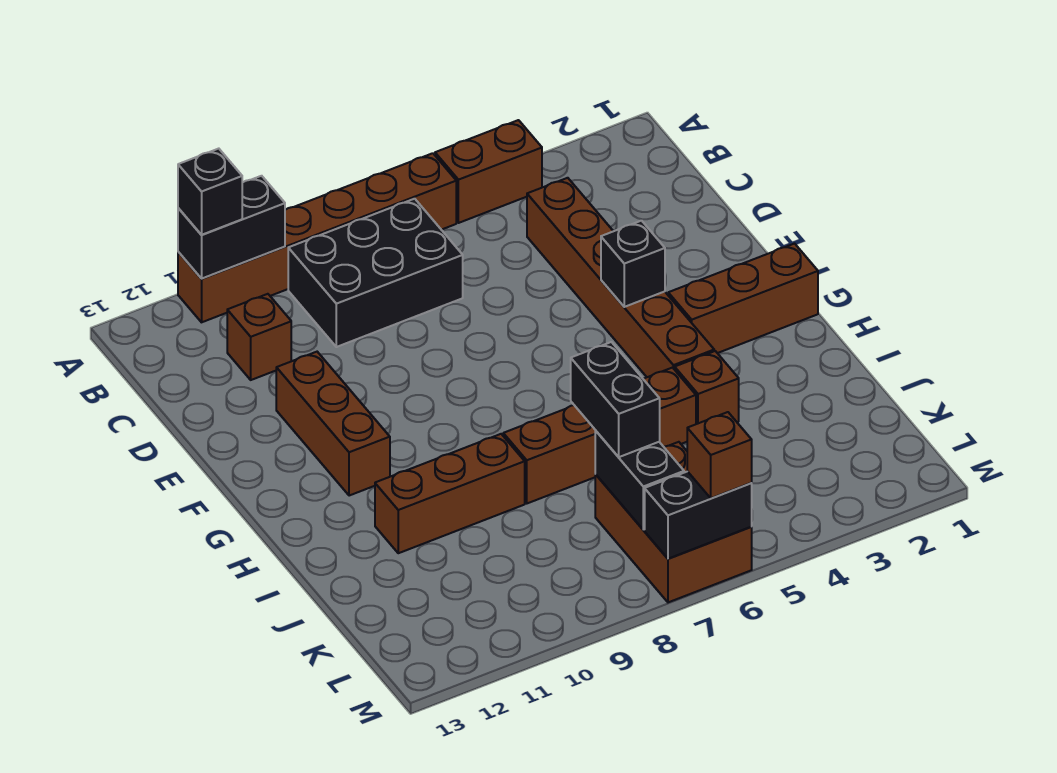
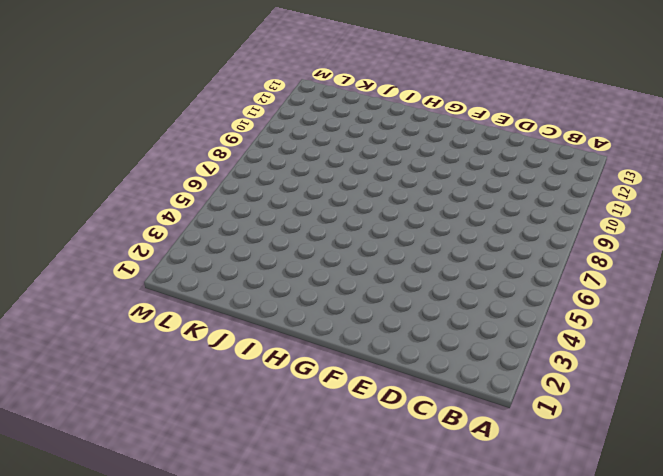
none -> brown brick A4:A5 level 1
none -> brown brick A6:A11 level 1
none -> black brick B7:C9 level 1

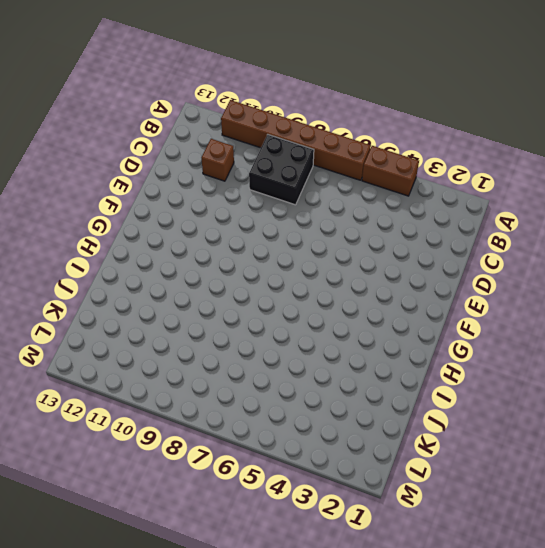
black brick B8:C9 level 1 -> black brick B7:C9 level 1
none -> brown brick C4:H4 level 1
none -> brown brick E11:G11 level 1
none -> brown brick G1:G3 level 1

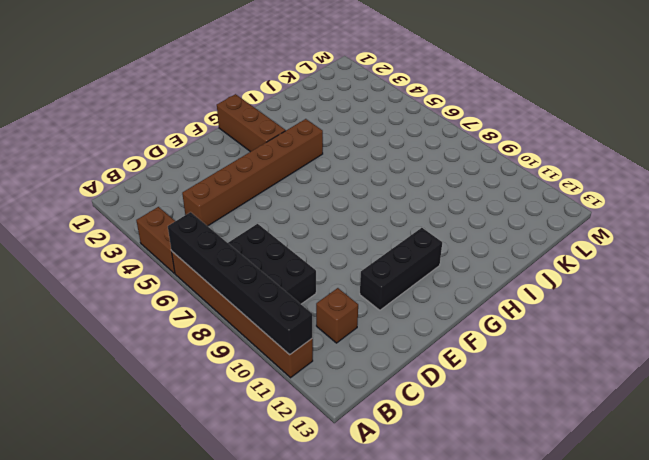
black brick A6:A11 level 2 -> black brick A10:A11 level 2
black brick E11:G11 level 1 -> brown brick E11:G11 level 1
none -> brown brick I4 level 1
none -> brown brick I5:I8 level 1
none -> brown brick I9:I11 level 1

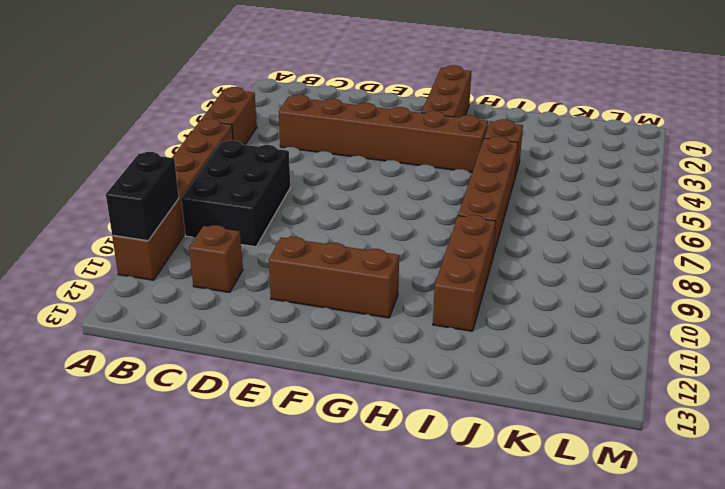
none -> brown brick K6:M7 level 1
none -> black brick F4 level 2
none -> black brick K7:L7 level 2

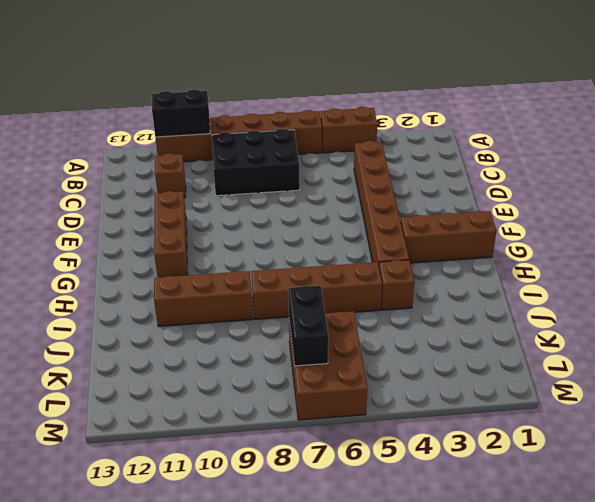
none -> black brick F4 level 2
none -> black brick M6:M7 level 2
none -> black brick A11 level 3

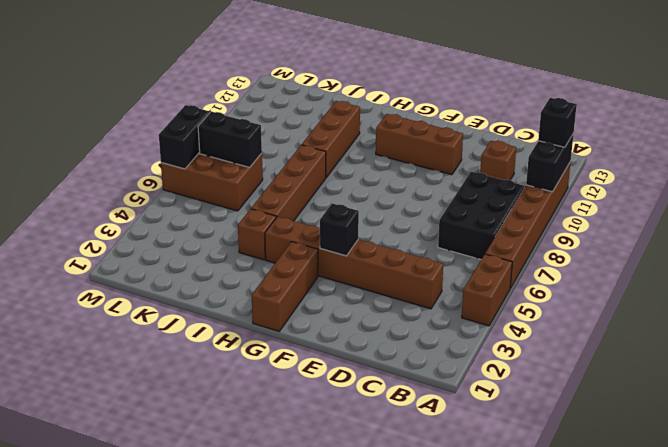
none -> black brick J7:K7 level 3
none -> brown brick M6 level 3

